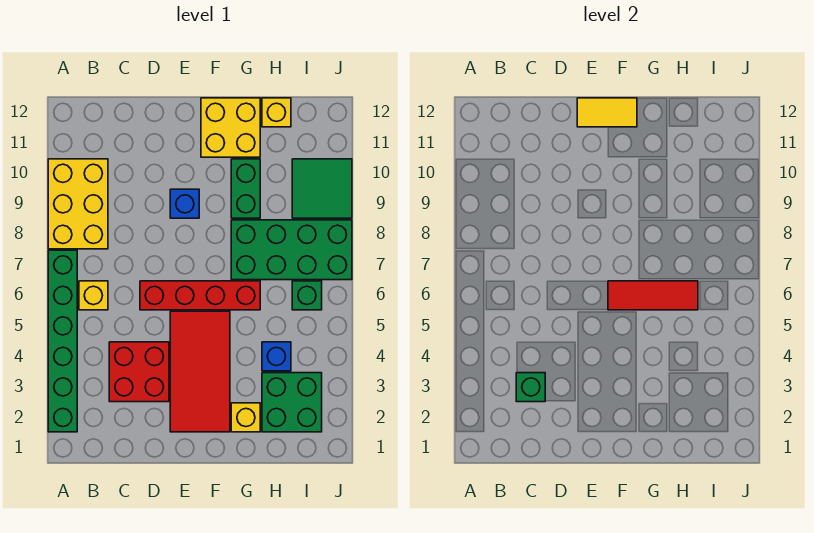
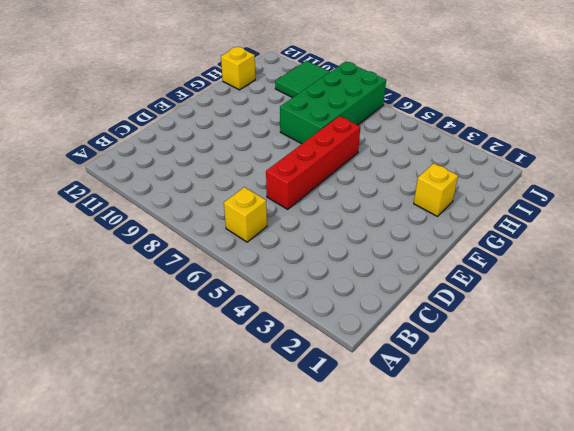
none -> green brick A2:A7 level 1
none -> yellow brick A8:B10 level 1
none -> red brick C3:D4 level 1

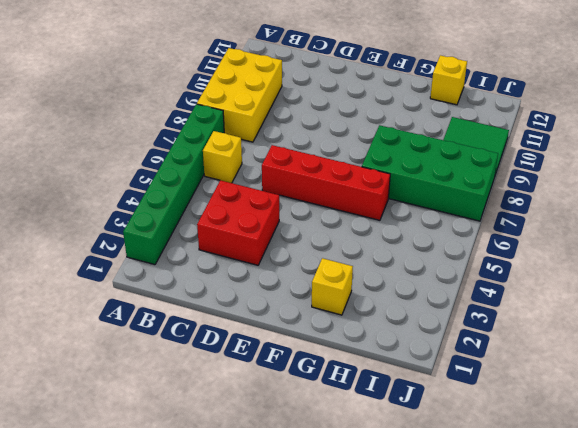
none -> red tile E2:F5 level 1
none -> blue brick E9 level 1
none -> yellow brick F11:G12 level 1

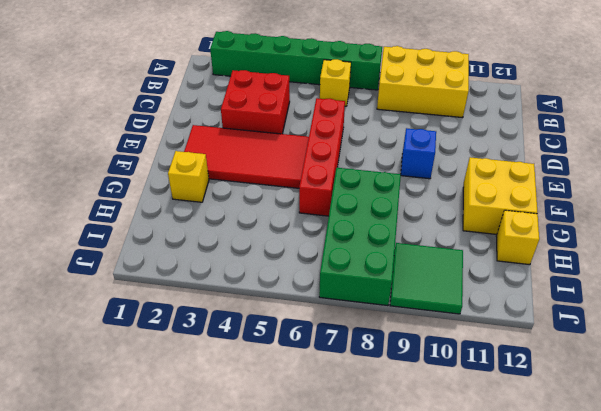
none -> green brick G9:G10 level 1
none -> green brick H2:I3 level 1
none -> blue brick H4 level 1

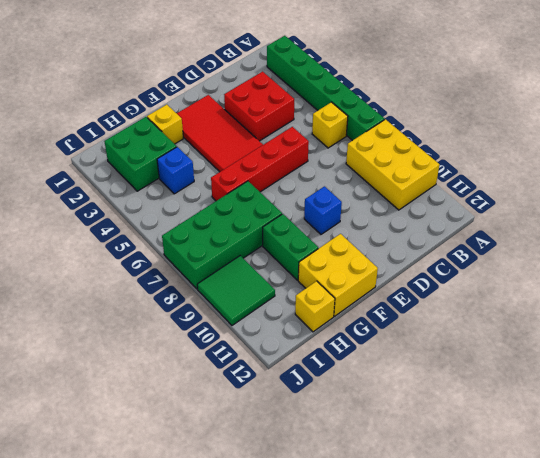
none -> green brick I6 level 1
none -> green brick C3 level 2
none -> yellow tile E12:F12 level 2

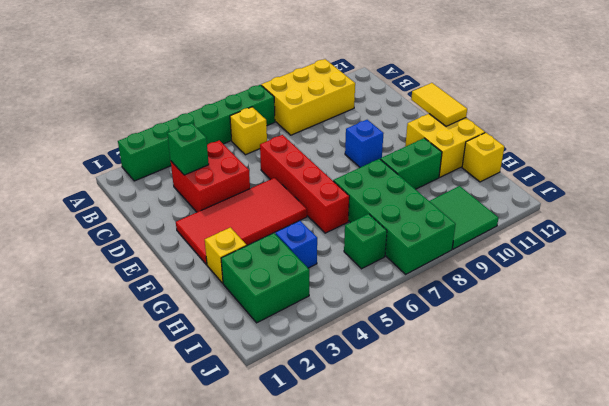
none -> red tile F6:H6 level 2

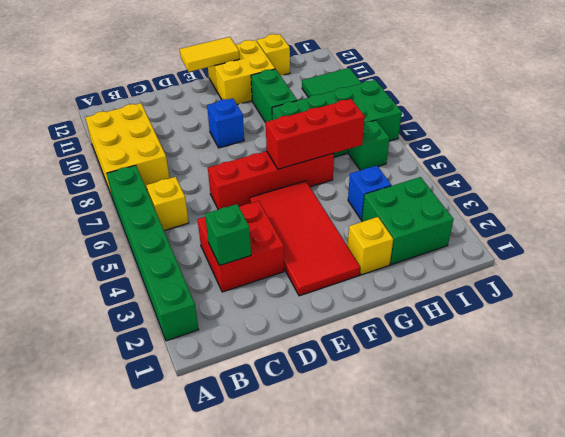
red brick F6:H6 level 2 -> red tile F6:H6 level 2

